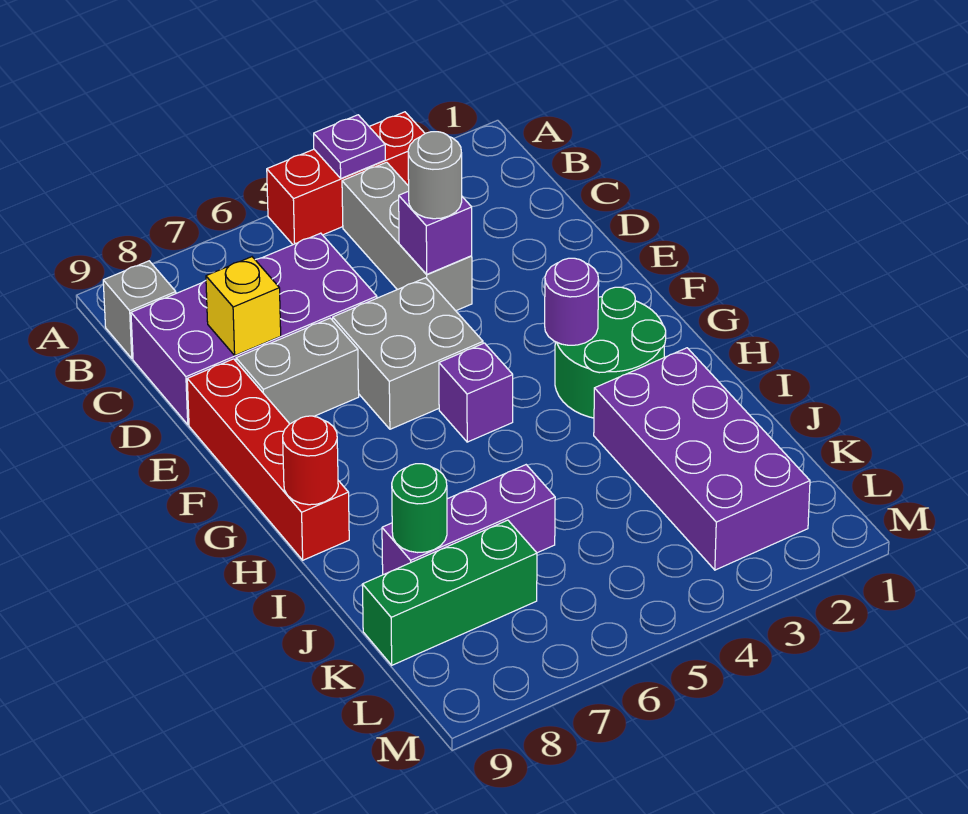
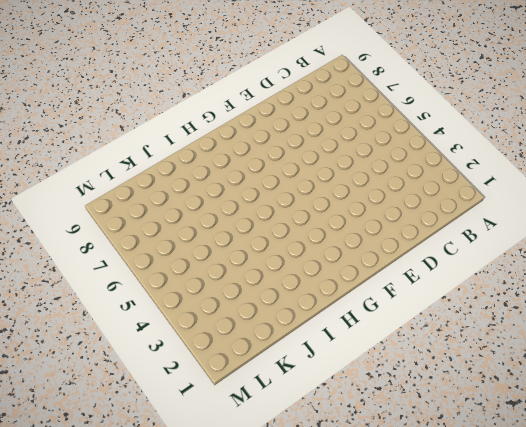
none -> red brick A3:A5 level 1
none -> grey brick B4:D4 level 1
none -> grey brick B9 level 1

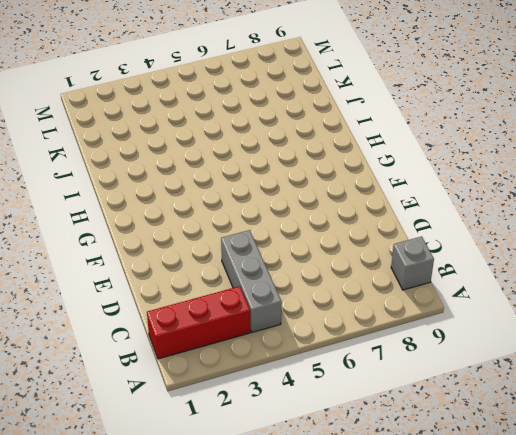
red brick B1:B3 level 1 -> red brick A3:A5 level 1
none -> purple brick C6:D9 level 1
none -> grey brick E5:F6 level 1
none -> grey brick E7:E8 level 1

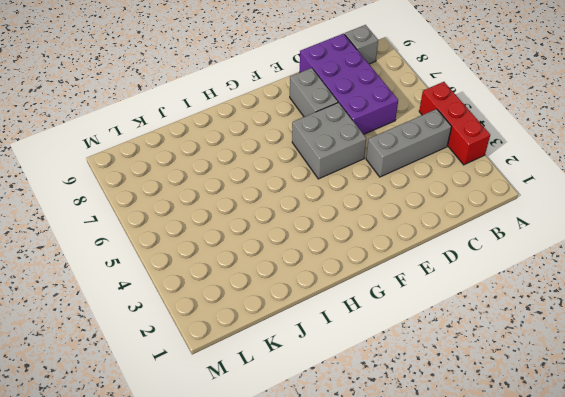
none -> red brick E9:H9 level 1
none -> green round brick G2:H3 level 1
none -> purple brick G5 level 1

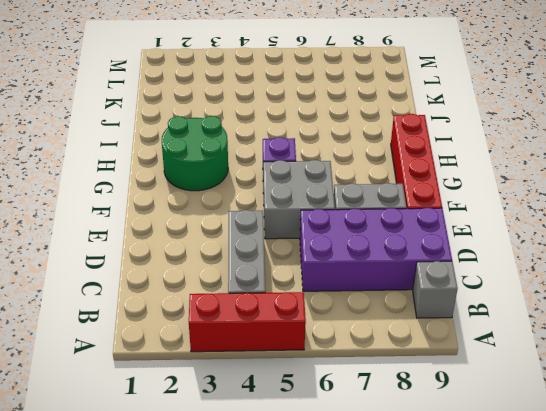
none -> purple brick I2:L3 level 1
none -> purple brick J6:J8 level 1
none -> green brick K7:K9 level 1

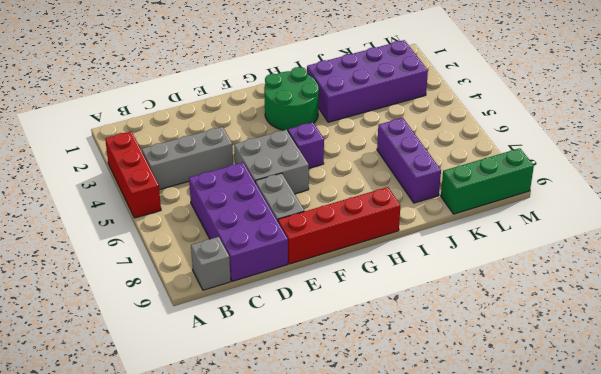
green brick K9:M9 level 1 -> green brick K7:K9 level 1
none -> purple plate A4 level 2
none -> purple brick D4 level 2
none -> yellow brick D8 level 2

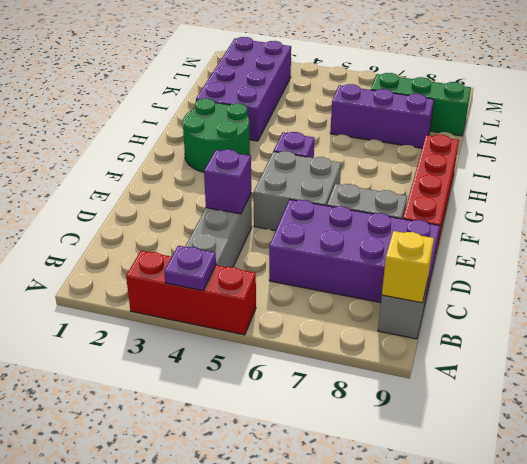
yellow brick B9 level 2 -> yellow brick D8 level 2
none -> purple round brick G3 level 2
none -> red round brick H9 level 2
none -> green round brick J8 level 2

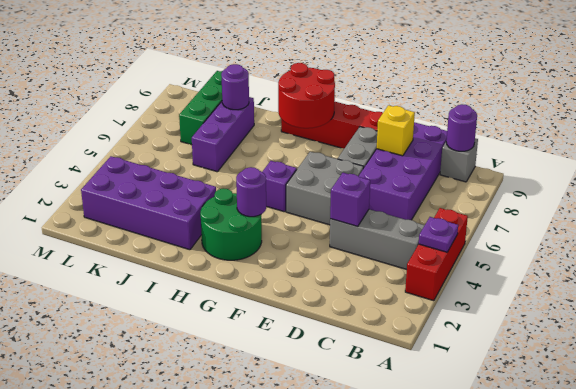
purple round brick B9 level 2 -> none
red round brick G8:H9 level 2 -> red round brick H9 level 2
purple round brick J8 level 2 -> green round brick J8 level 2
none -> grey round brick D4 level 3

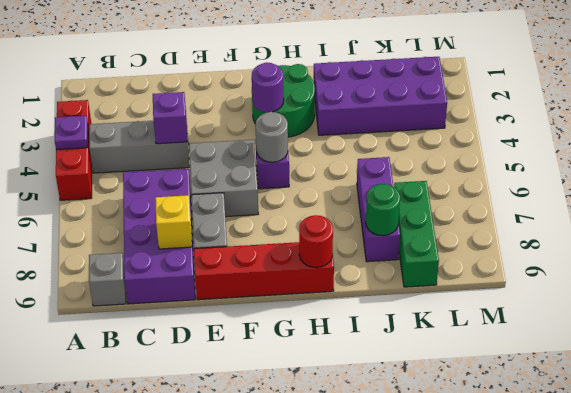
grey round brick G5 level 2 -> grey round brick D4 level 3

